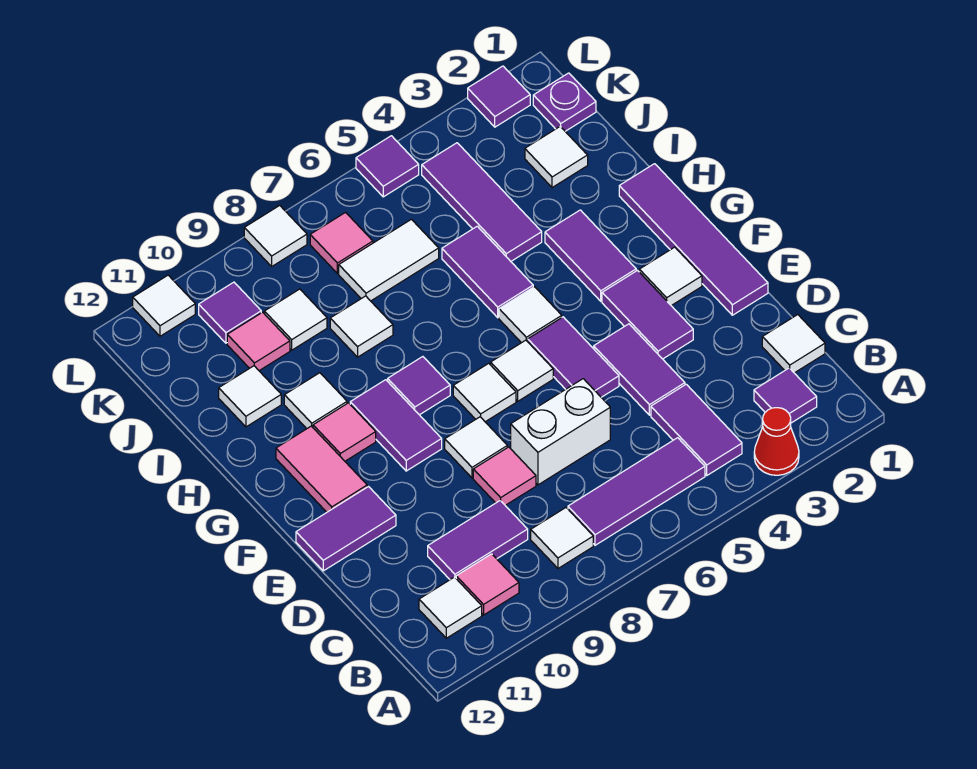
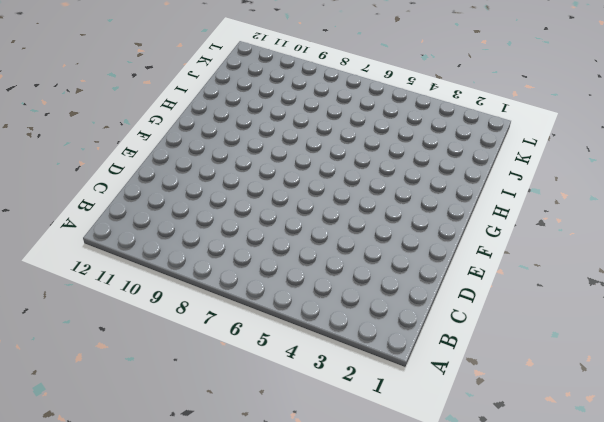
none -> red cone A3 level 1
none -> purple tile B2 level 1
none -> purple tile B4:C4 level 1
none -> purple tile B5:B7 level 1

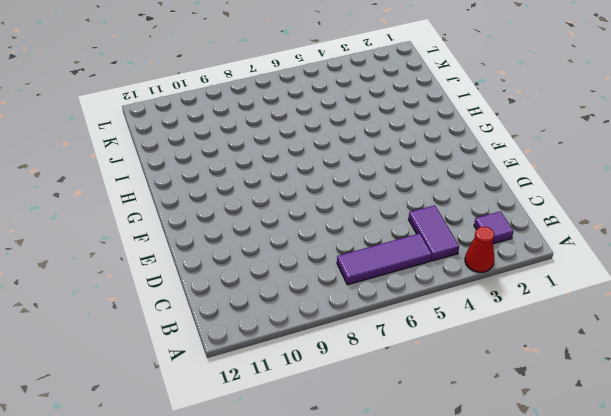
none -> white tile B8 level 1
none -> pink tile B10 level 1
none -> white tile B11 level 1
none -> white tile C1 level 1

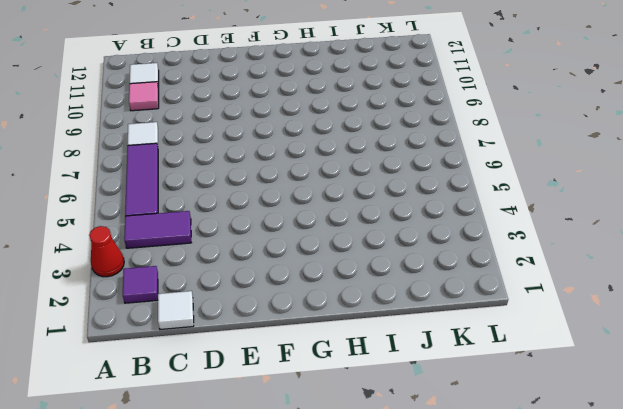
none -> purple tile C9:C10 level 1
none -> purple tile D4:E4 level 1
none -> white brick D6:D7 level 1
none -> pink tile D8 level 1

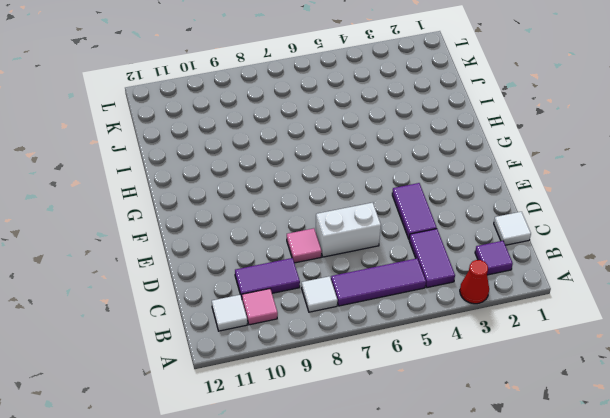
none -> purple tile E1:H1 level 1
none -> purple tile E3:F3 level 1
none -> purple tile E5:F5 level 1
none -> white tile E8 level 1

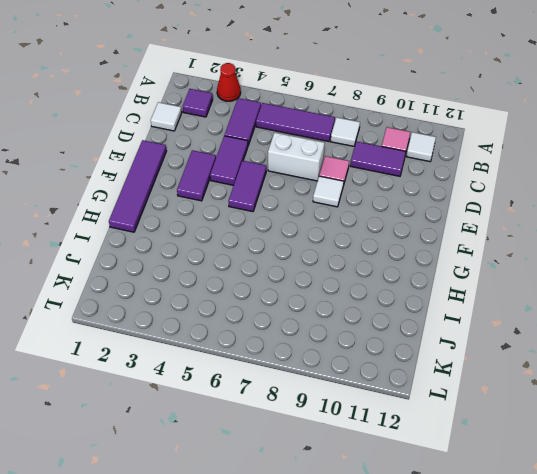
none -> purple tile E11:E12 level 1
none -> white tile F2 level 1
none -> white tile F6 level 1
none -> white tile F7 level 1

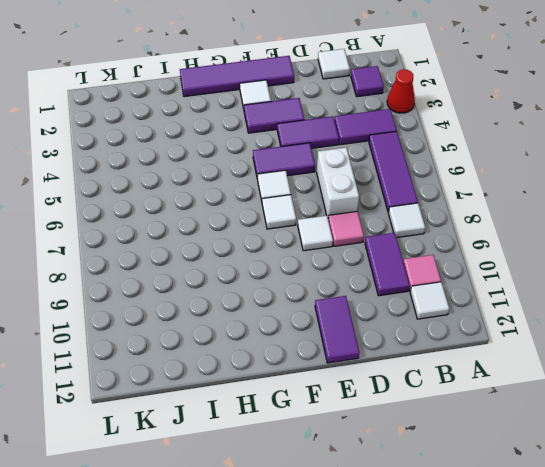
none -> purple tile F9:G9 level 1
none -> pink tile F11:G11 level 1
none -> purple tile G3:H3 level 1
none -> white tile G5 level 1

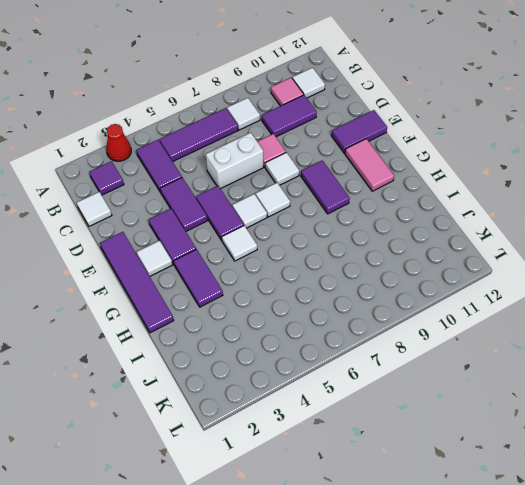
none -> purple tile G8 level 1
none -> pink tile G10 level 1
none -> purple tile H5:I5 level 1
none -> white tile H10 level 1

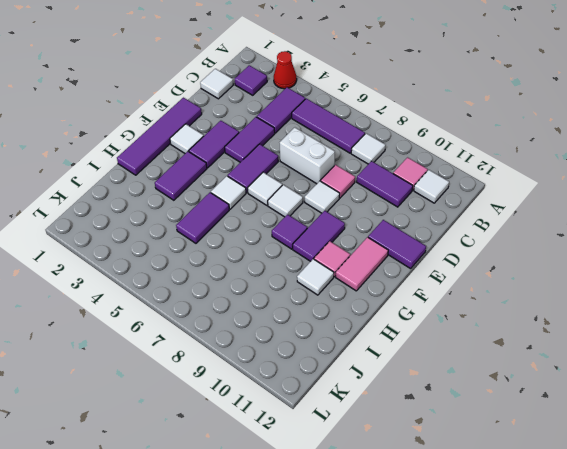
none -> purple tile I4:K4 level 1
none -> white tile I8 level 1
none -> white tile I11 level 1
none -> white tile J2 level 1

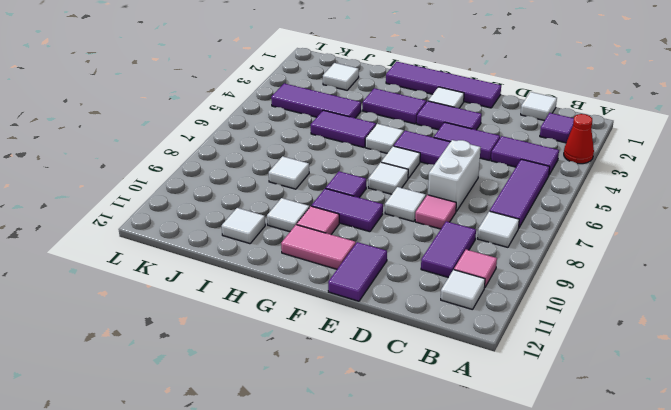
none -> white tile J6:J7 level 1
none -> white tile J9 level 1
none -> pink tile J10 level 1
none -> purple plate K1 level 1

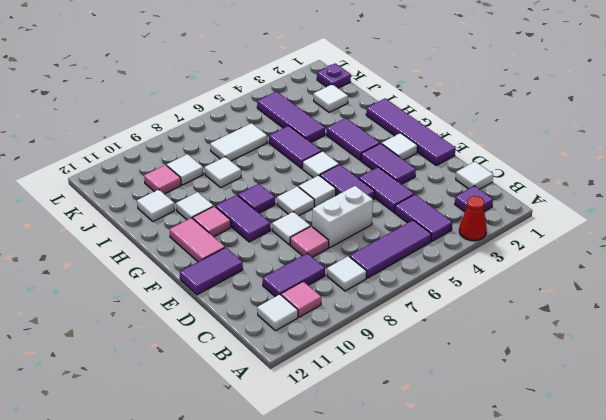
none -> pink tile K7 level 1
none -> purple tile K10 level 1
none -> purple tile L2 level 1
none -> purple tile L5 level 1

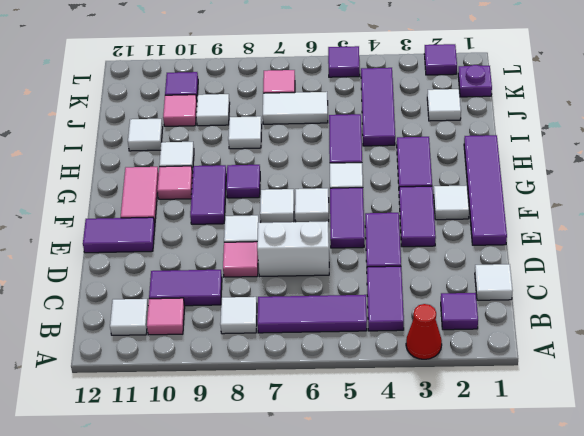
none -> white tile L8 level 1
none -> white tile L11 level 1

